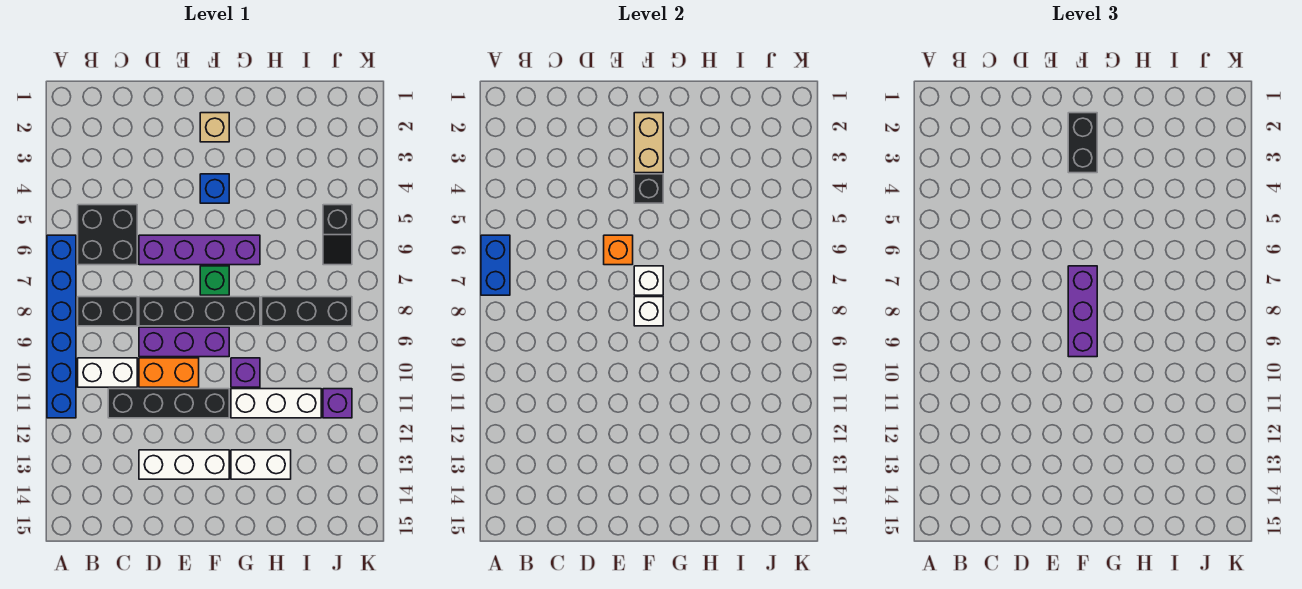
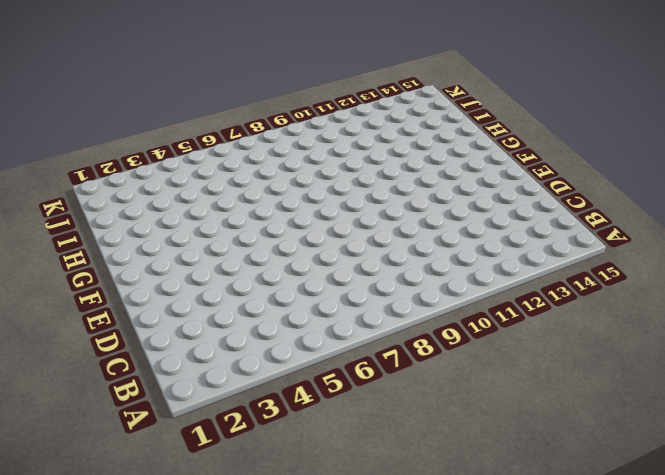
none -> blue brick A6:A11 level 1
none -> black brick B5:C6 level 1
none -> black brick B8:C8 level 1

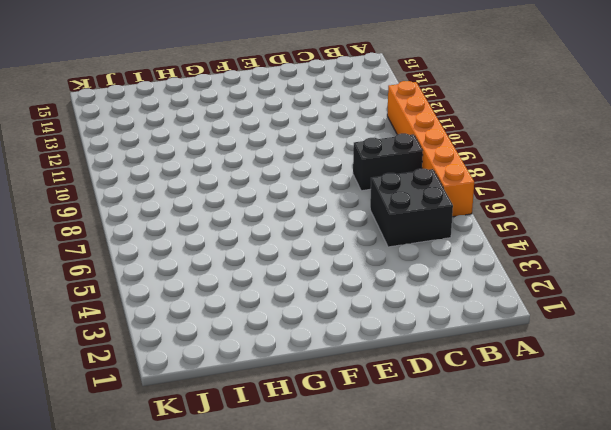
orange brick A6:A11 level 1 -> blue brick A6:A11 level 1
none -> white brick B10:C10 level 1
none -> black brick C11:F11 level 1
none -> purple brick D6:G6 level 1

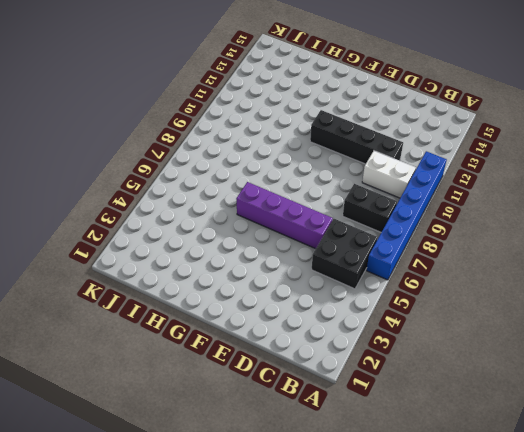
none -> black brick D8:G8 level 1
none -> purple brick D9:F9 level 1
none -> orange brick D10:E10 level 1

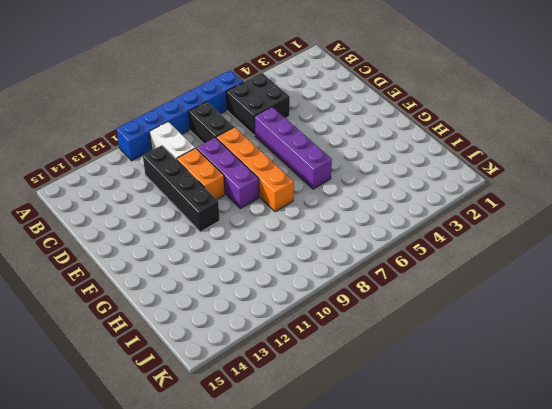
orange brick D8:G8 level 1 -> black brick D8:G8 level 1
none -> white brick D13:F13 level 1
none -> tan brick F2 level 1
none -> blue brick F4 level 1

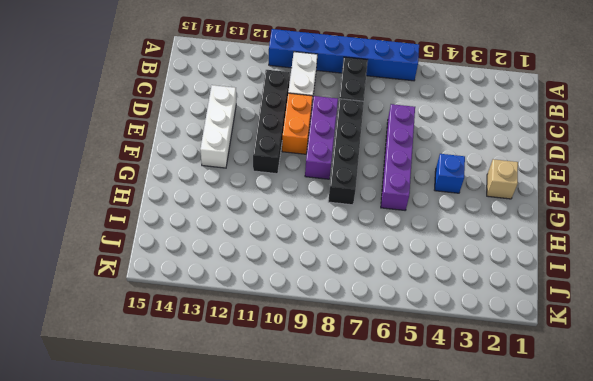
none -> black brick B5:C6 level 1
none -> green brick F7 level 1
none -> purple brick G10 level 1

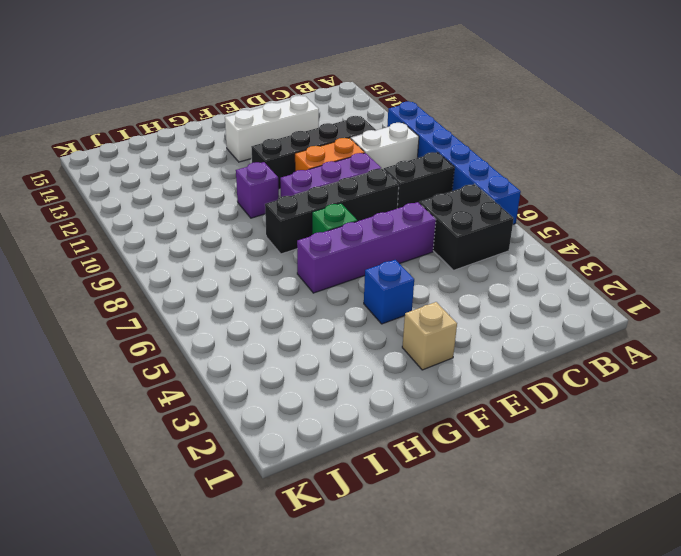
none -> white brick G11:I11 level 1
none -> white brick G13:H13 level 1
none -> black brick H8:J8 level 1

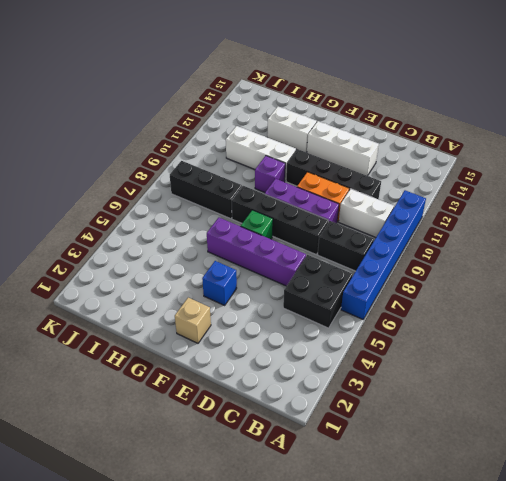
none -> black slope J5:J6 level 1 top 5
none -> purple brick J11 level 1
none -> blue brick A6:A7 level 2

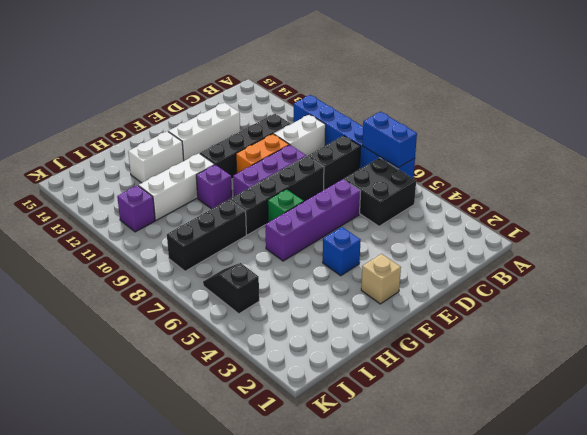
none -> orange brick E6 level 2
none -> tan brick F2:F3 level 2
none -> black brick F4 level 2

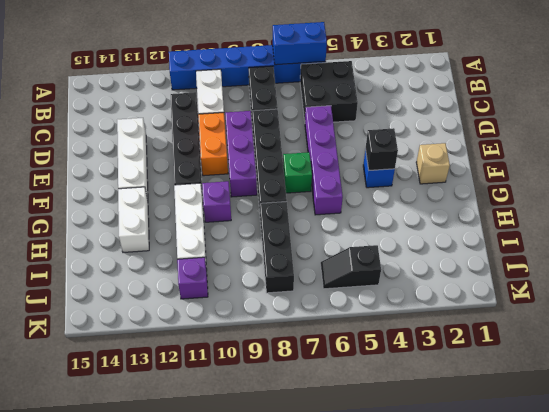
none -> orange brick E6 level 2
none -> tan brick F2:F3 level 2
none -> white brick F7 level 2

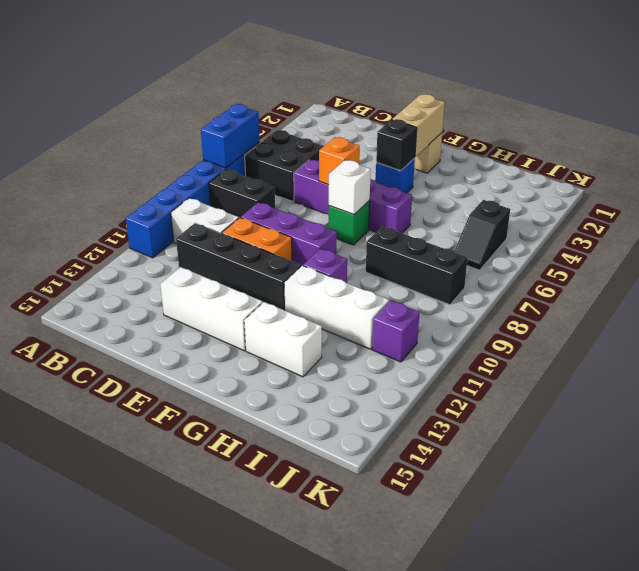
none -> black brick D8:G8 level 1
none -> white brick F8 level 2
none -> black brick F2:F3 level 3

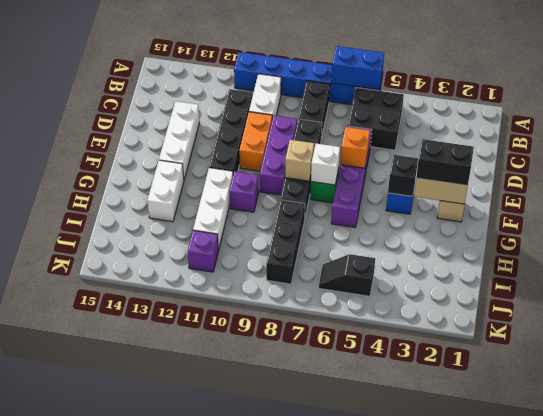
tan brick F8 level 2 -> white brick F8 level 2
none -> purple brick F7:F9 level 3

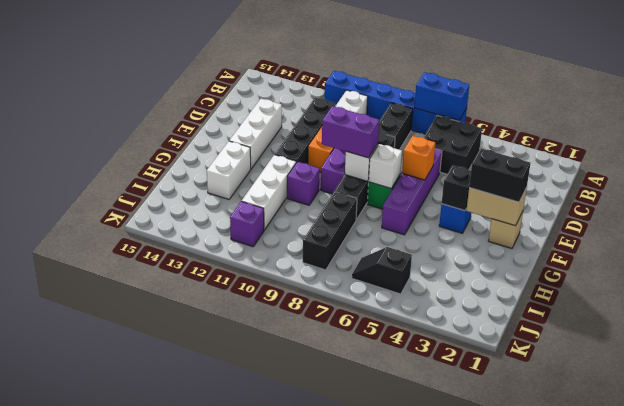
purple brick F8:F9 level 3 -> purple brick F7:F9 level 3

